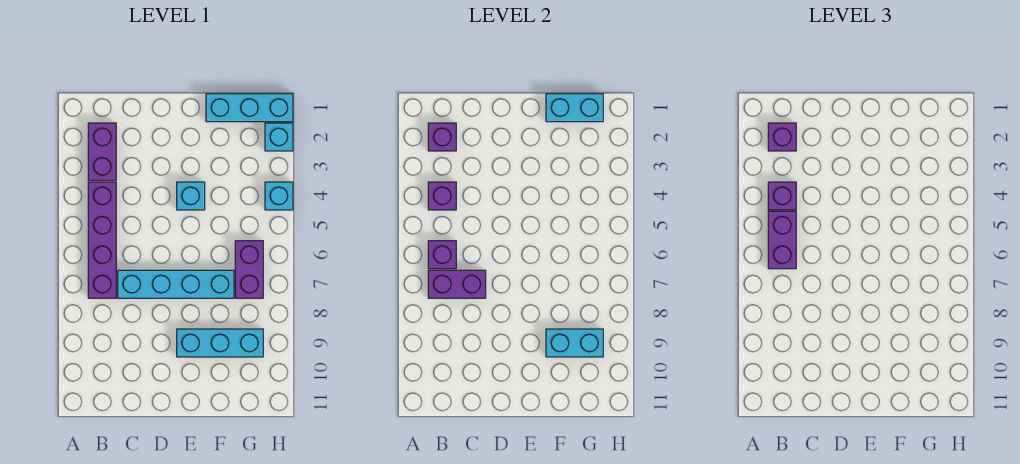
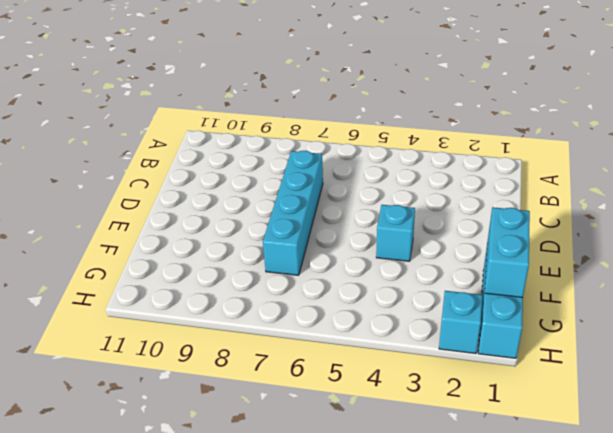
none -> purple brick B2:B3 level 1
none -> purple brick B4:B7 level 1
none -> cyan brick E9:G9 level 1

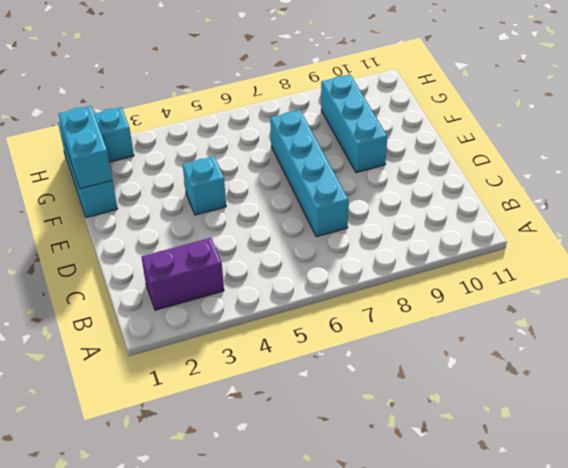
none -> purple brick B4:B7 level 1
none -> purple brick G6:G7 level 1
none -> cyan brick H4 level 1

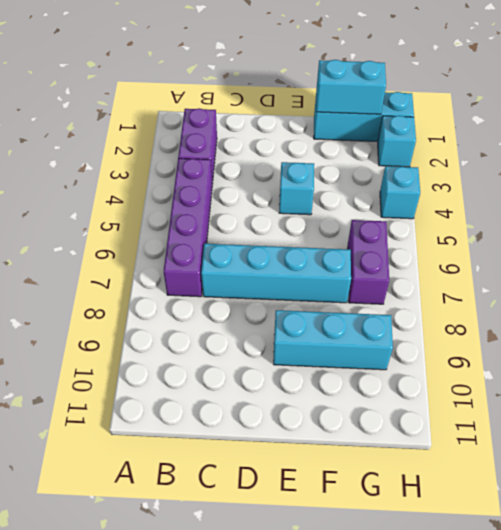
none -> purple brick B2 level 2
none -> purple brick B4 level 2
none -> purple brick B6 level 2

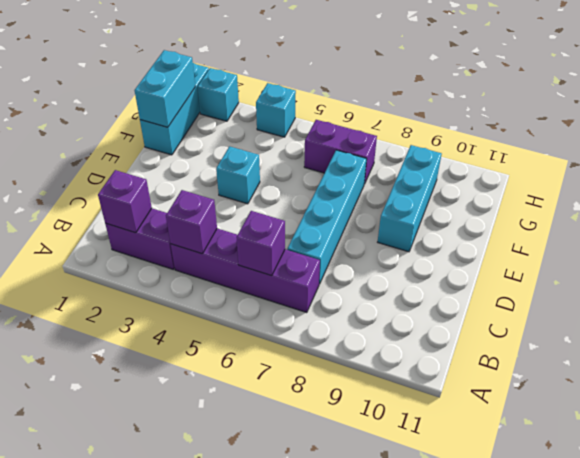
none -> purple brick B7:C7 level 2
none -> cyan brick F9:G9 level 2
none -> purple brick B2 level 3

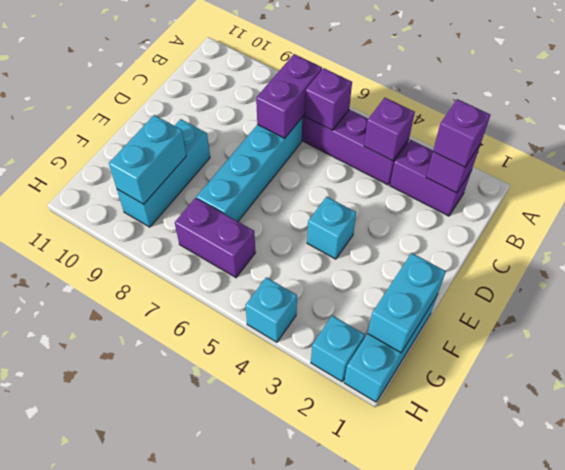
none -> purple brick B4 level 3
none -> purple brick B5:B6 level 3

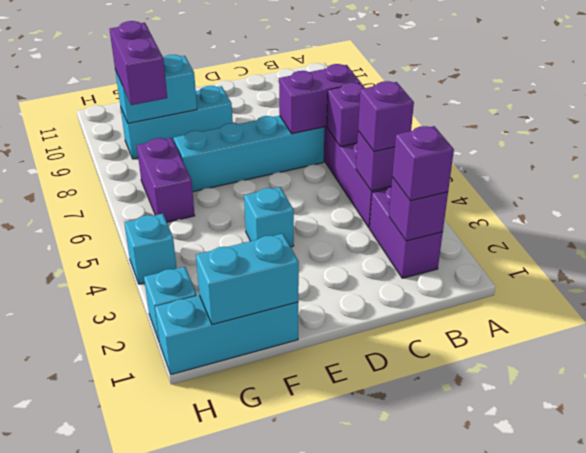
purple brick G8:G9 level 3 -> purple brick B5:B6 level 3

